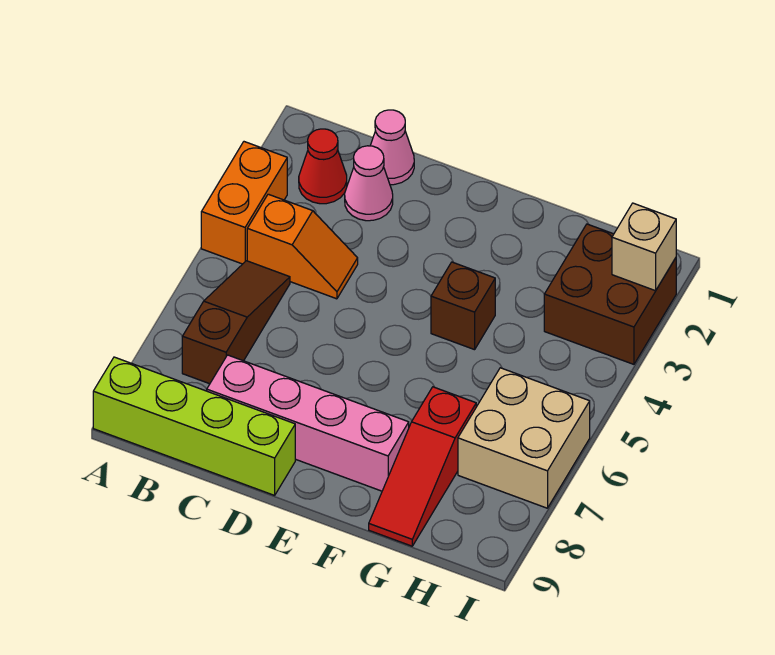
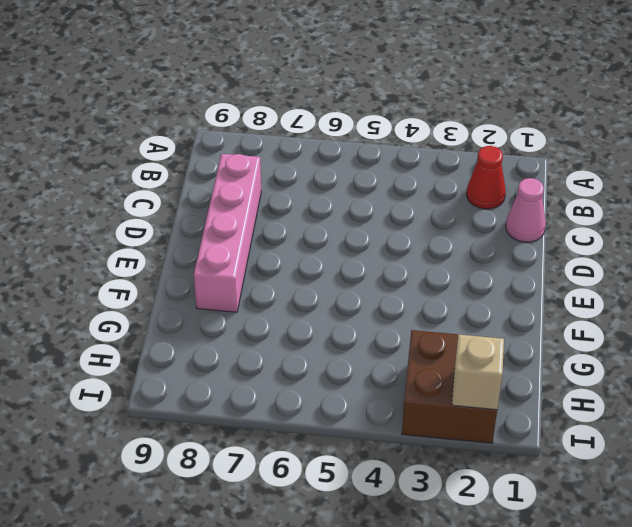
none -> orange brick A3:A4 level 1
none -> lime brick A9:D9 level 1
none -> orange slope B4:C4 level 1 top B

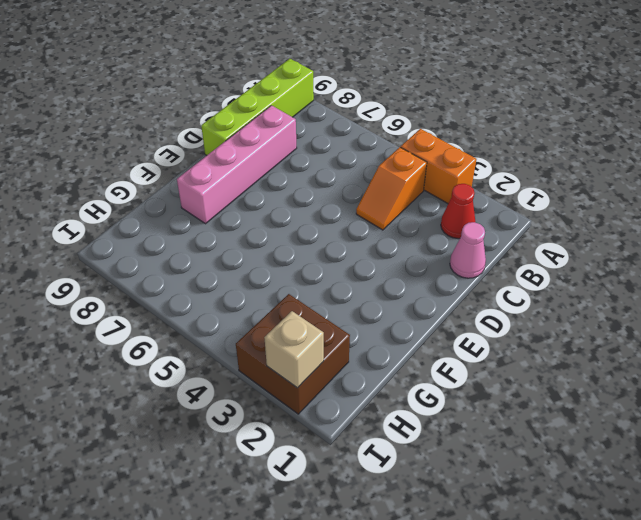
none -> brown slope B5:B7 level 1 top 7
none -> pink cone C2 level 1
none -> brown brick F4 level 1

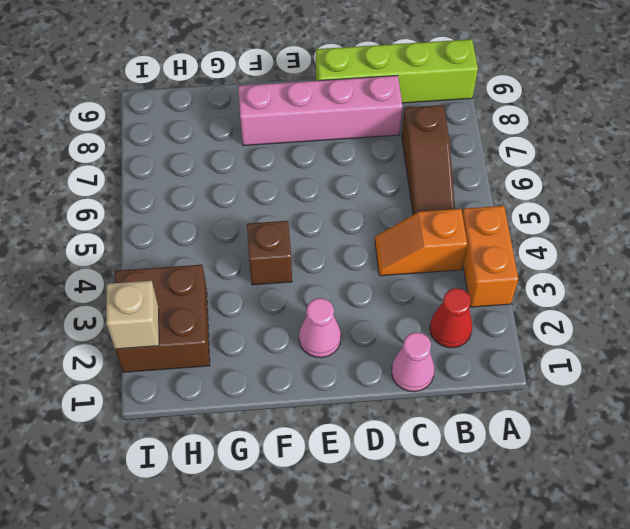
pink cone E2 level 1 -> pink cone C2 level 1
none -> red slope G7:G9 level 1 top 7
none -> tan brick H6:I7 level 1

